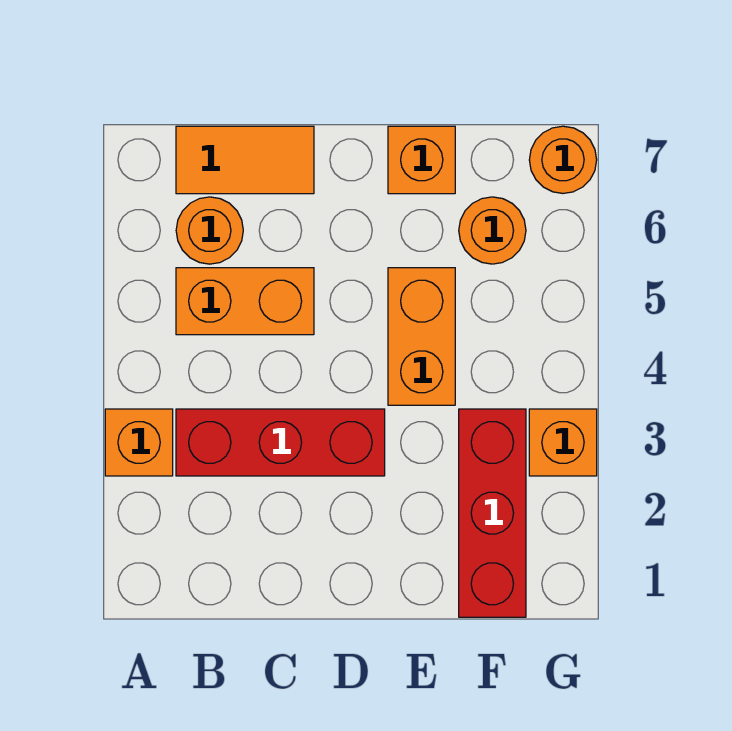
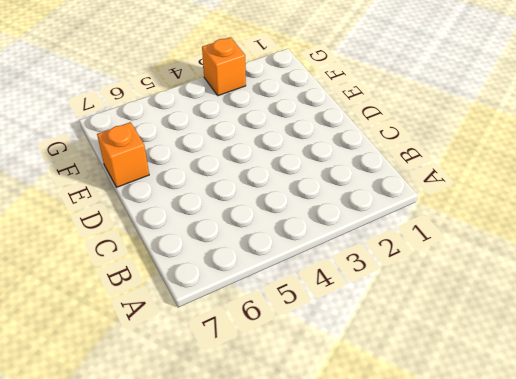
none -> orange brick A3 level 1
none -> red brick B3:D3 level 1

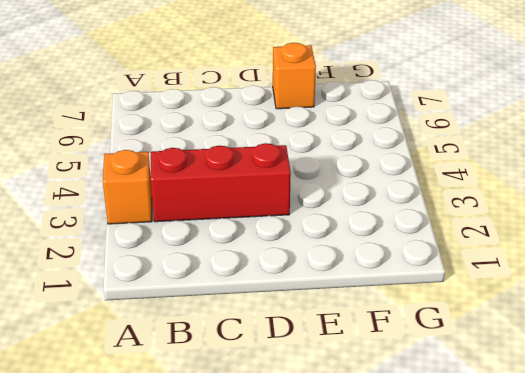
none -> orange brick B5:C5 level 1
none -> orange round brick B6 level 1

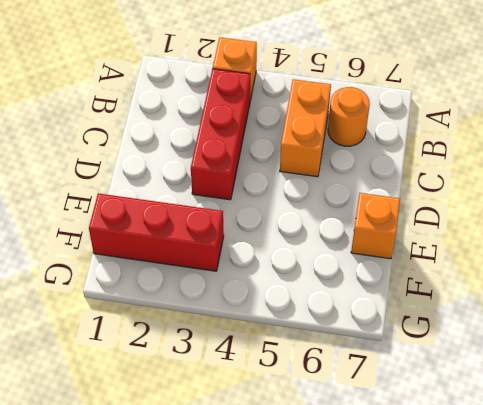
none -> orange tile B7:C7 level 1
none -> orange brick E4:E5 level 1

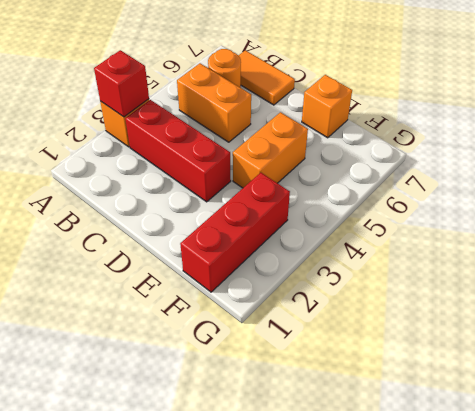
red brick A3 level 2 -> none
none -> orange round brick F6 level 1
none -> orange brick G3 level 1

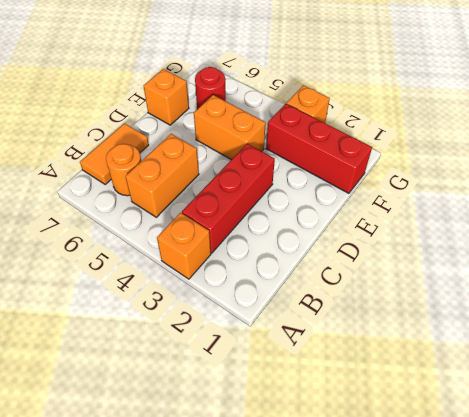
red round brick F6 level 1 -> orange round brick F6 level 1
none -> orange round brick G7 level 1

